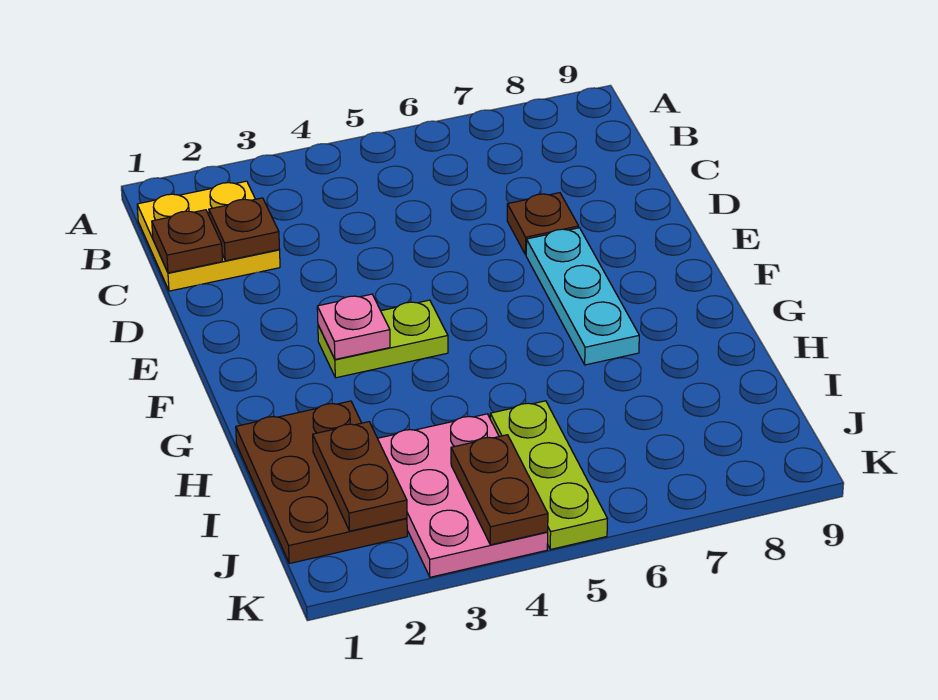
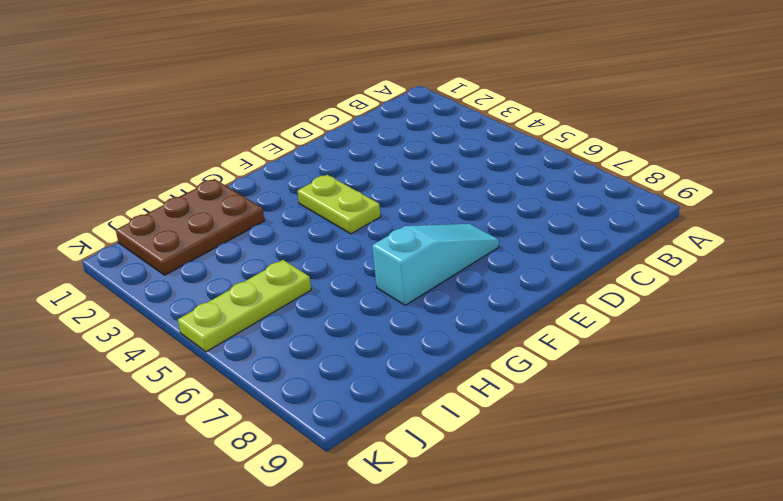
cyan slope E7:G7 level 1 top G -> cyan plate E7:G7 level 1
none -> yellow plate B1:C2 level 1
none -> brown plate D7 level 1
none -> pink plate I3:K4 level 1

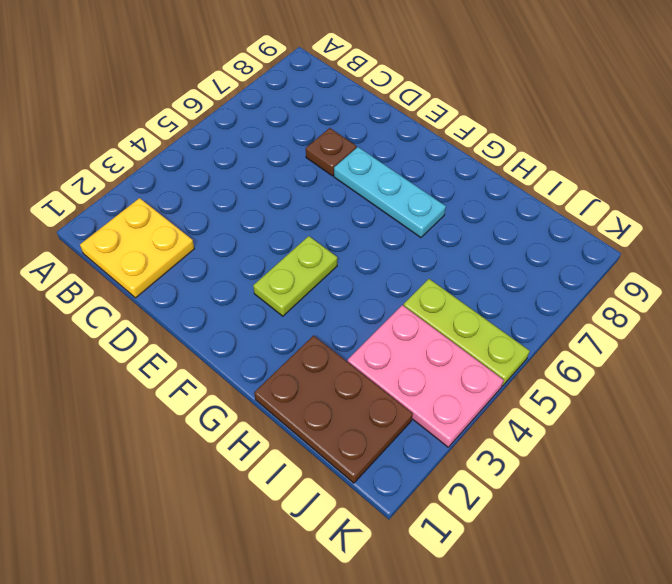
none -> brown plate C1 level 2
none -> brown plate C2 level 2
none -> pink plate F3 level 2

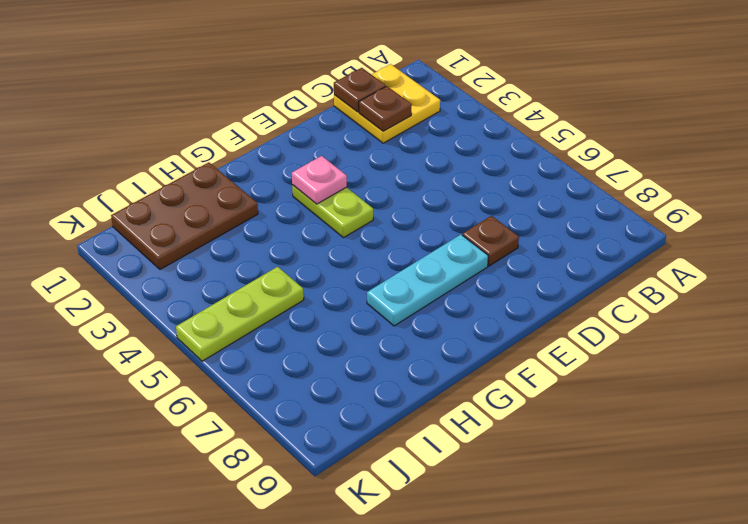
none -> pink plate I3:K4 level 1
none -> brown plate I2:J2 level 2
none -> brown plate J4:K4 level 2

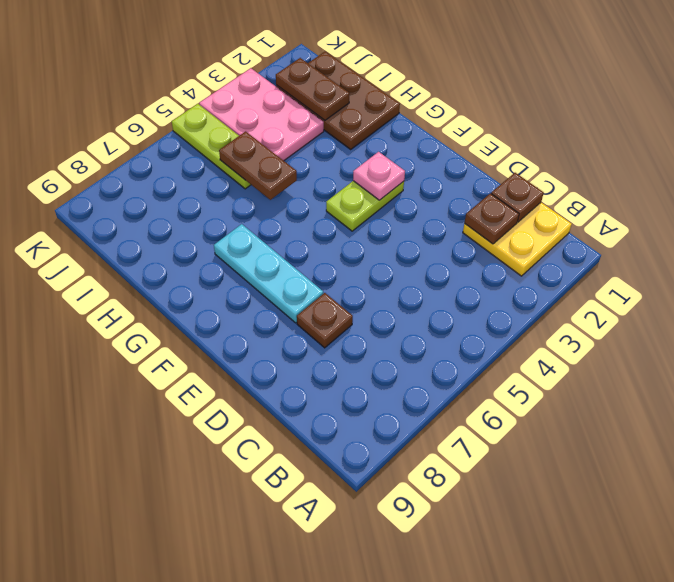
brown plate H5:I5 level 2 -> brown plate J4:K4 level 2

